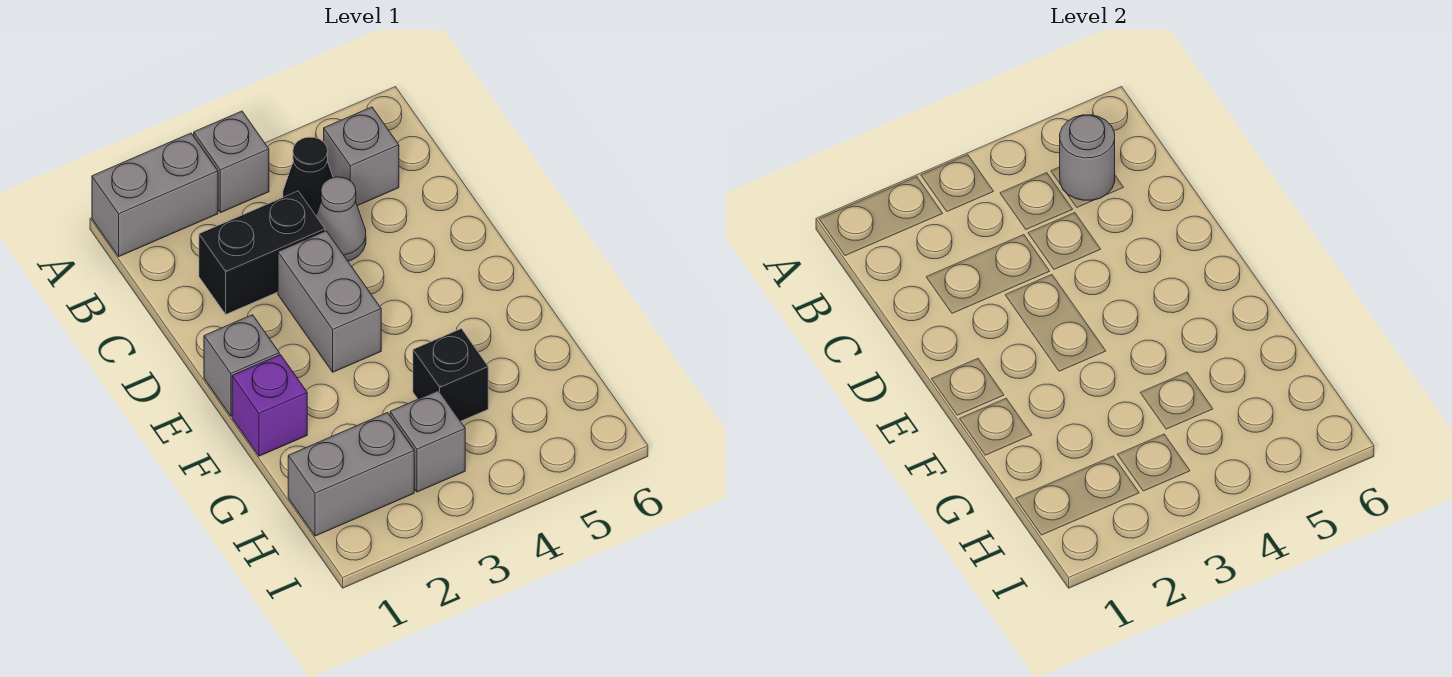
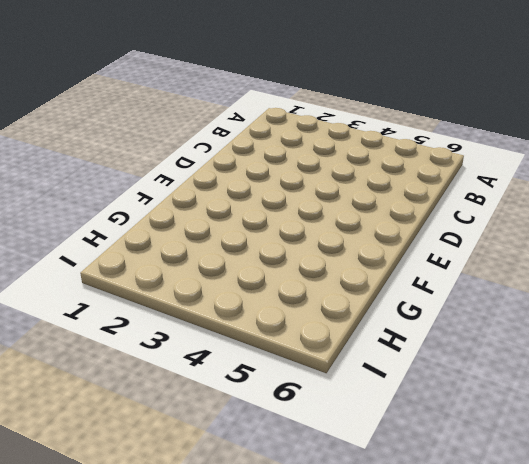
none -> grey brick A1:A2 level 1
none -> grey brick A3 level 1
none -> black cone B4 level 1

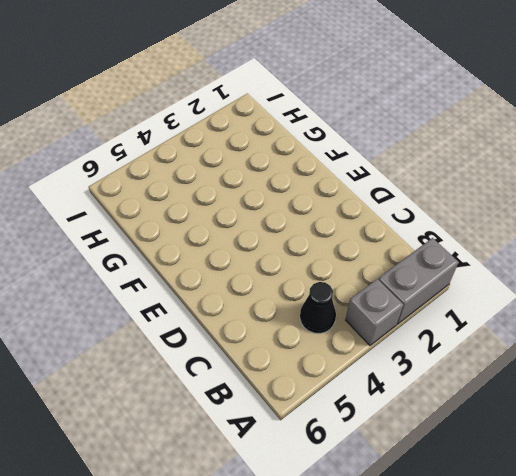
none -> grey brick B5 level 1
none -> black brick C2:C3 level 1
none -> grey cone C4 level 1

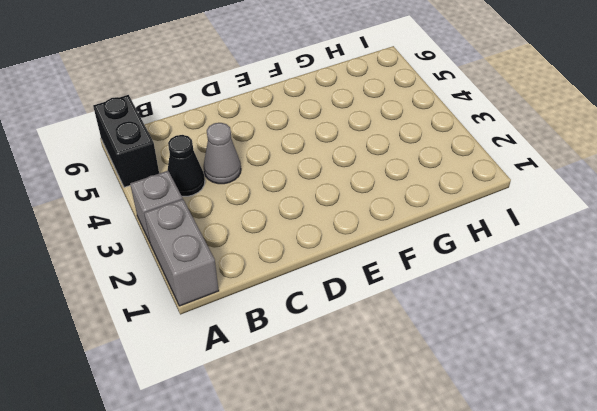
black brick A5:A6 level 1 -> black brick C2:C3 level 1
none -> grey brick B5 level 1
none -> grey brick D3:E3 level 1
none -> grey brick E1 level 1

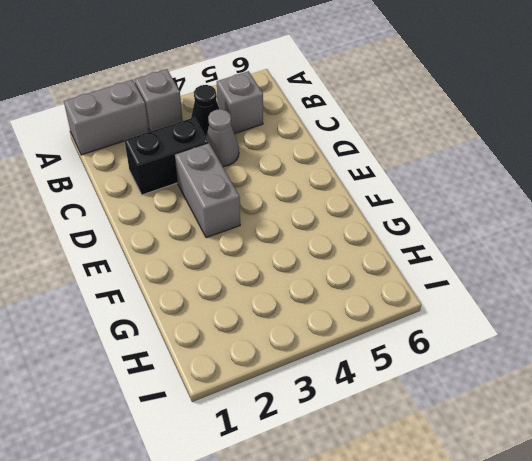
none -> grey brick E1 level 1
none -> purple brick F1 level 1
none -> black brick G4 level 1

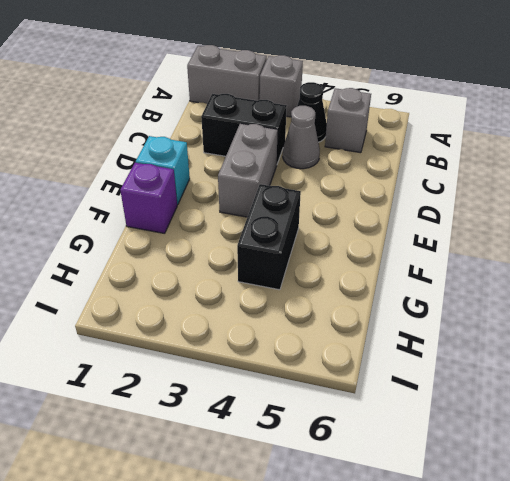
cyan brick E1 level 1 -> grey brick E1 level 1
black brick F4:G4 level 1 -> black brick G4 level 1
none -> grey brick H1:H2 level 1
none -> grey brick H3 level 1
none -> grey round brick B5 level 2

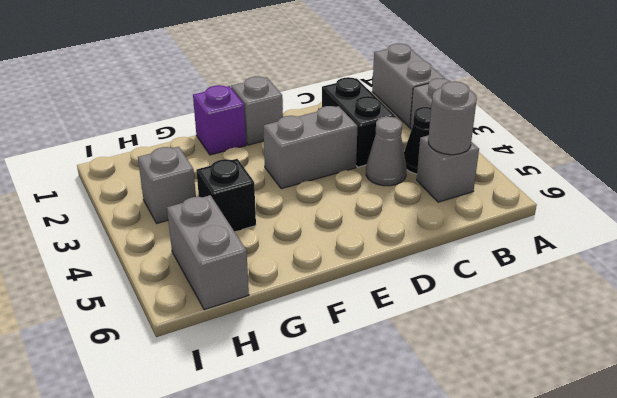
grey brick H5:H6 level 1 -> grey brick H1:H2 level 1

